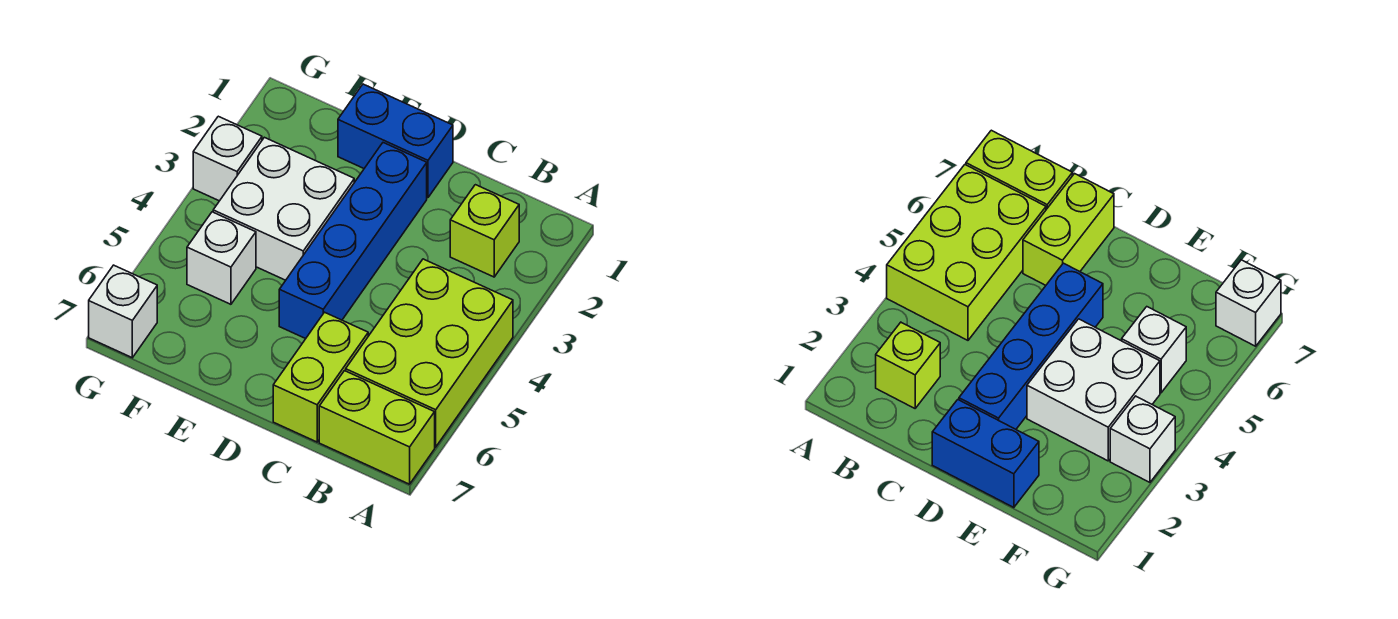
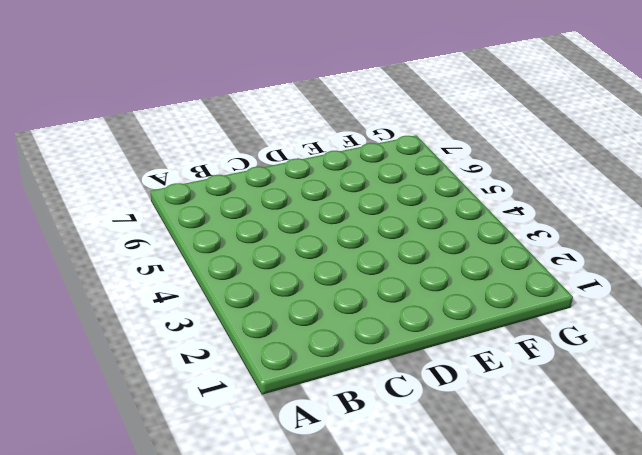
none -> lime brick A4:B6 level 1
none -> lime brick A7:B7 level 1

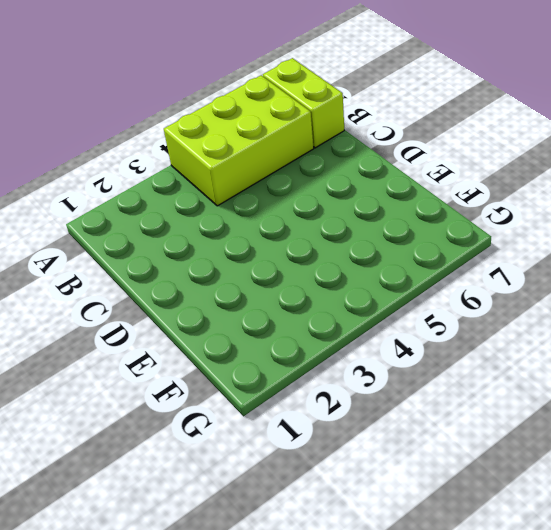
none -> lime brick B2 level 1
none -> lime brick C6:C7 level 1

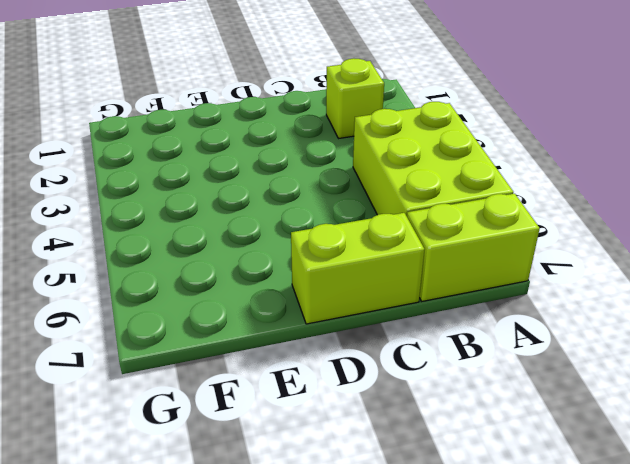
lime brick C7:D7 level 1 -> lime brick C6:C7 level 1
none -> blue brick D1:E1 level 1
none -> blue brick D2:D5 level 1

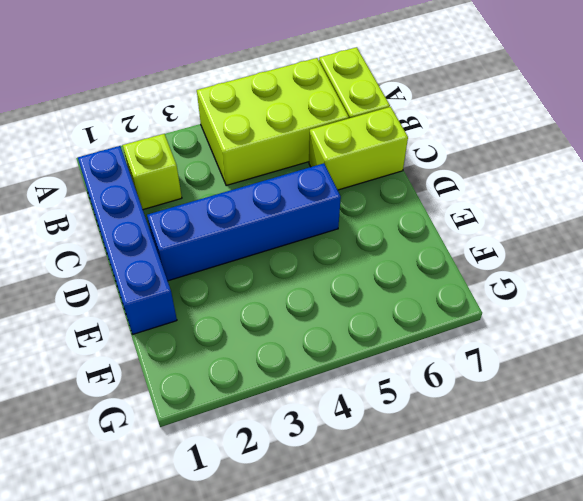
blue brick B1:E1 level 1 -> blue brick D1:E1 level 1
none -> white brick E3:F4 level 1
none -> white brick F5 level 1

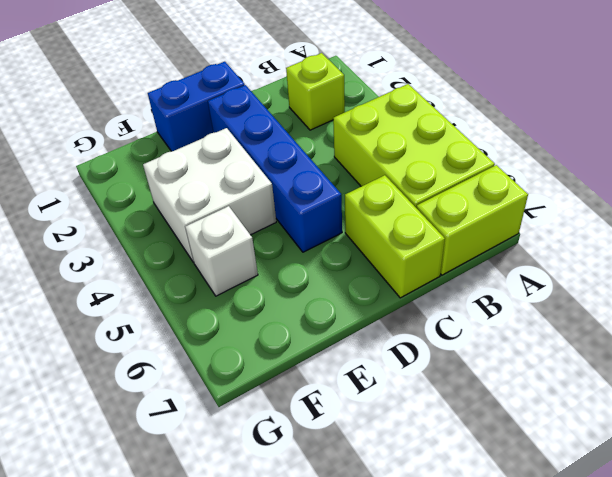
none -> white brick G3 level 1
none -> white brick G7 level 1

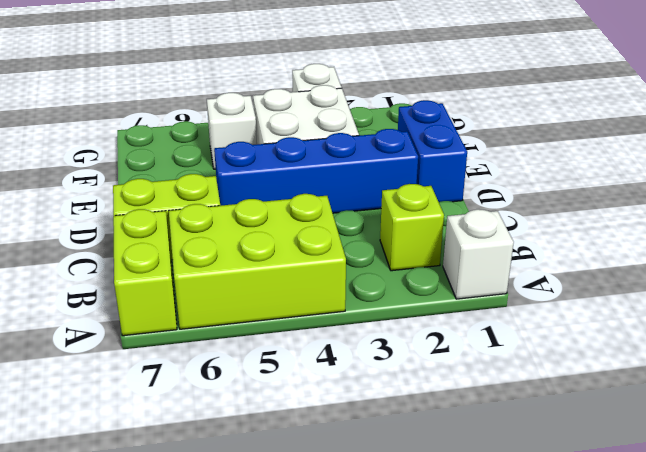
white brick A1 level 1 -> white brick G7 level 1

